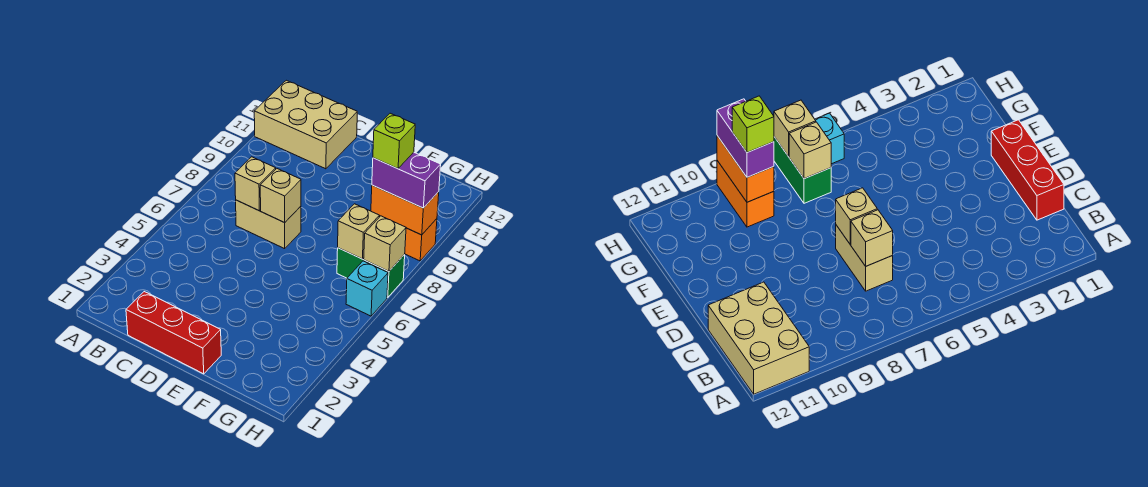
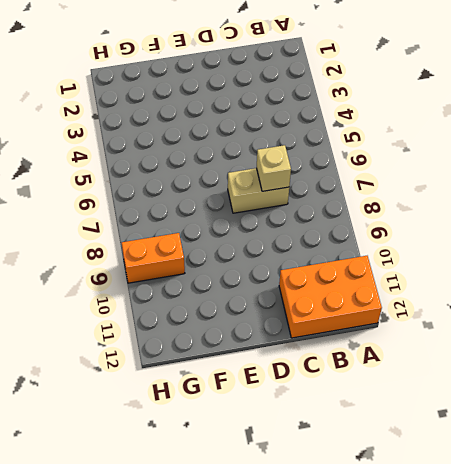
orange brick A11:C12 level 1 -> tan brick A11:C12 level 1
none -> red brick C1:E1 level 1
none -> green brick G7:H7 level 1
none -> cyan brick H6 level 1

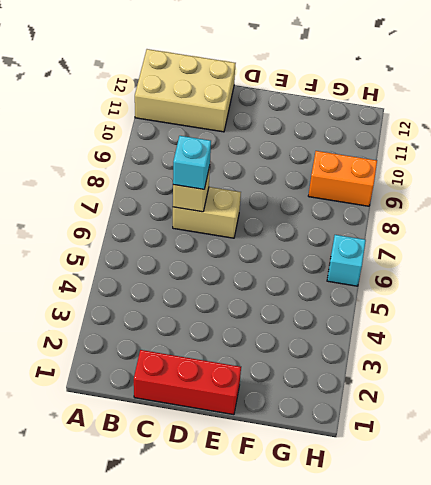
cyan brick C7 level 3 -> none
none -> green brick G7:H7 level 1
none -> tan brick D7 level 2
none -> tan brick G7 level 2

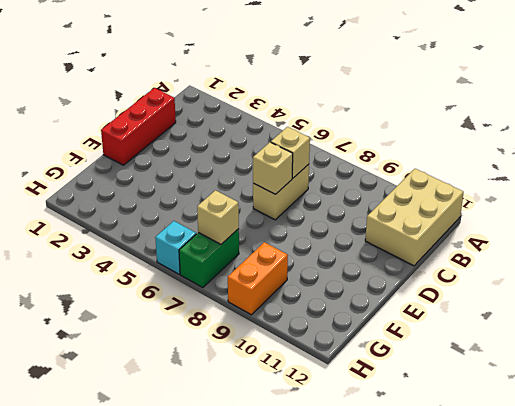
none -> orange brick G9:H9 level 2
none -> tan brick H7 level 2
none -> purple brick G9:H9 level 3

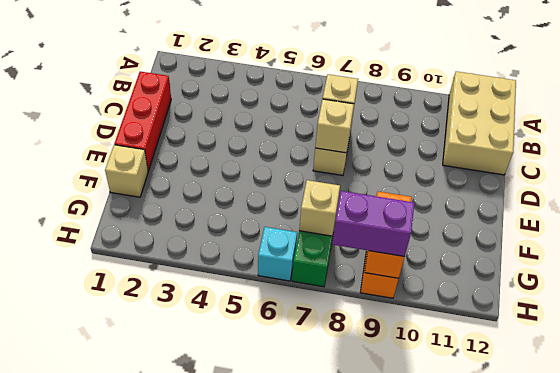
tan brick F1 level 1 -> tan brick H7 level 2
purple brick H8:H9 level 3 -> purple brick G9:H9 level 3
none -> lime brick G9 level 4

